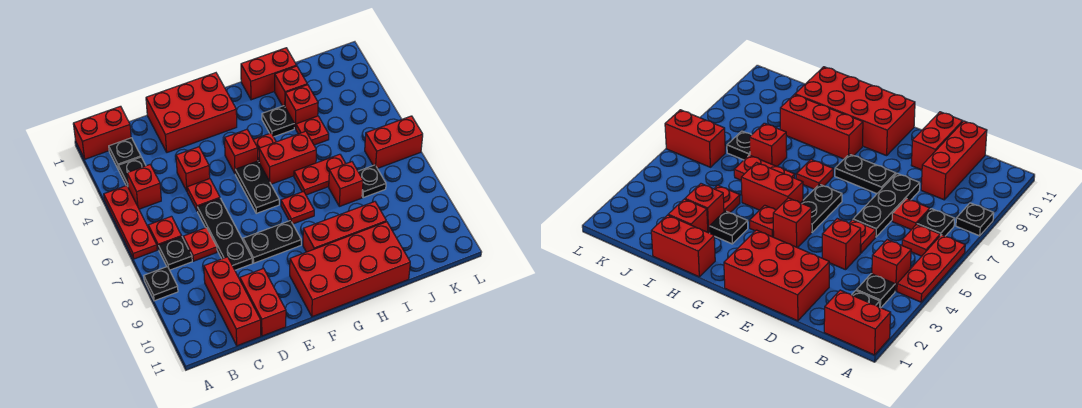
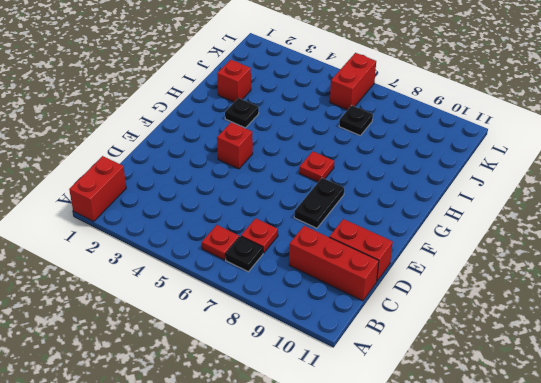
none -> red plate A4:A6 level 1
none -> black plate A8 level 1
none -> black plate B2 level 1
none -> black plate B3 level 1

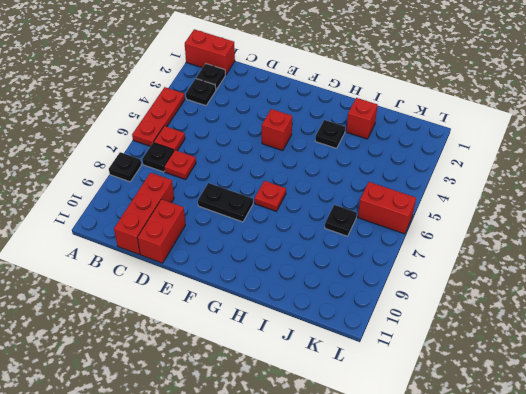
none -> red brick B4 level 1
none -> red brick D1:F2 level 1
none -> red brick D4 level 1
none -> red plate D5 level 1

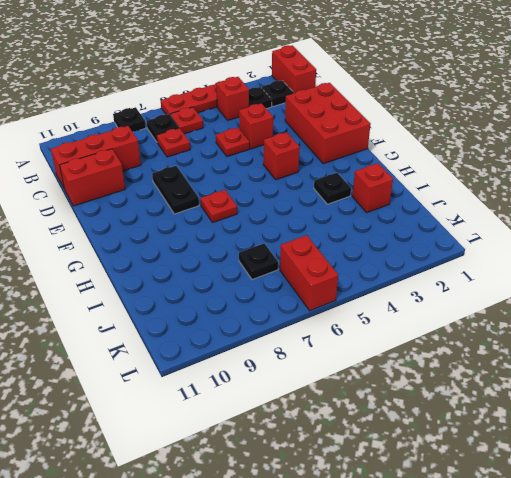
none -> black plate D6:D8 level 1
none -> black plate F5:F6 level 1
none -> red brick F10:I11 level 1
none -> red plate G4 level 1

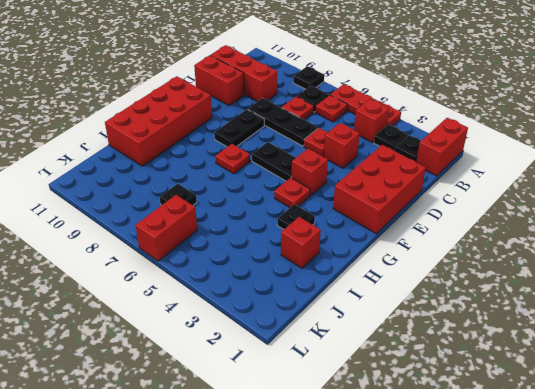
none -> red brick G5:H5 level 1
none -> red brick G9:I9 level 1
none -> red brick H1:I1 level 1
none -> red plate H6:I6 level 1

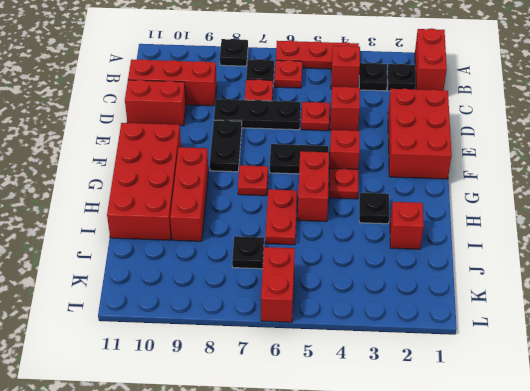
none -> red brick H1:I1 level 1
none -> red brick I3 level 1
none -> red plate I4 level 1
none -> red brick I7 level 1

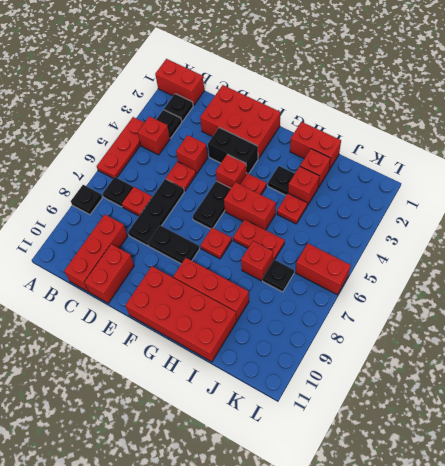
black brick E3:F3 level 1 -> none
none -> red plate B6 level 1

